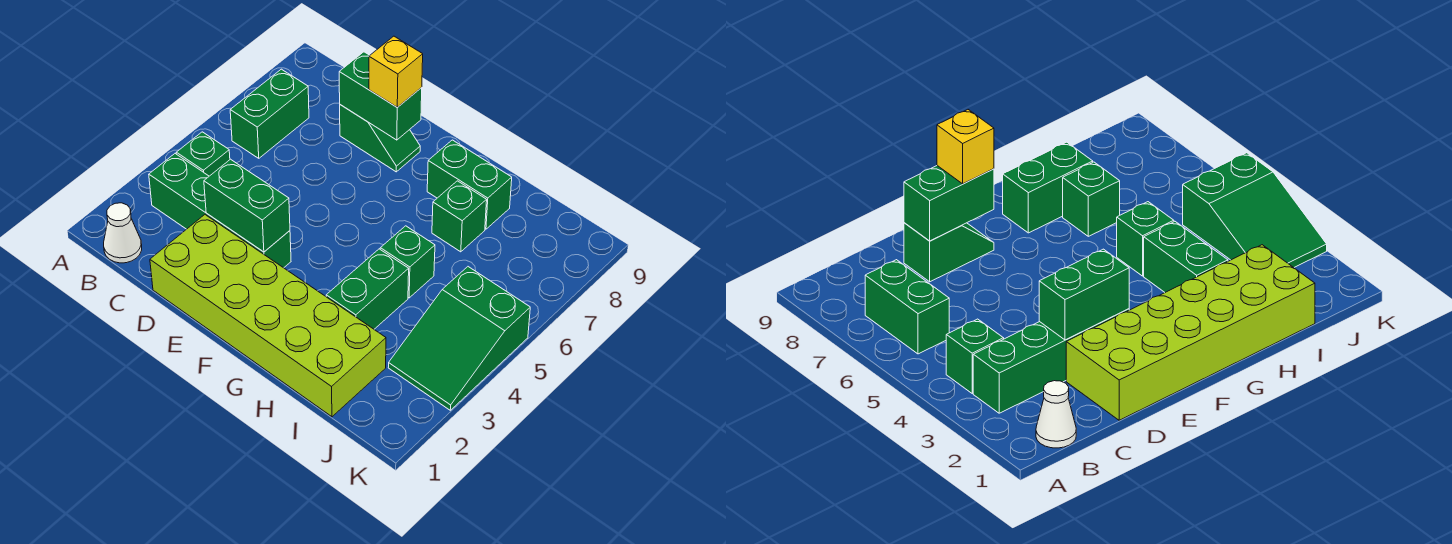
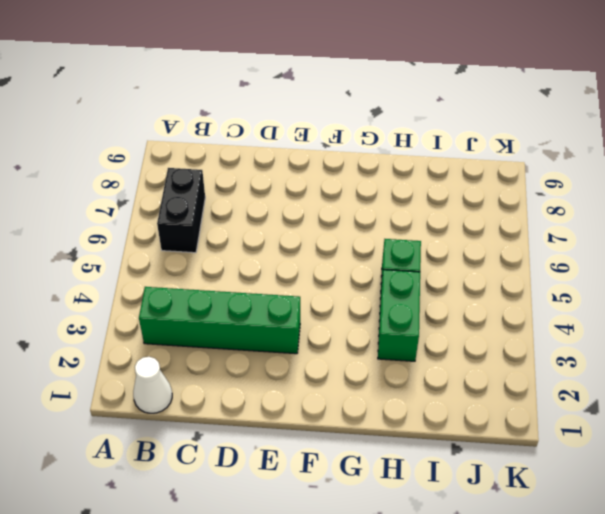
black brick B6:B7 level 1 -> green brick B6:B7 level 1
none -> green brick B4 level 1
none -> lime brick D1:I2 level 1
none -> green slope D8:E8 level 1 top D

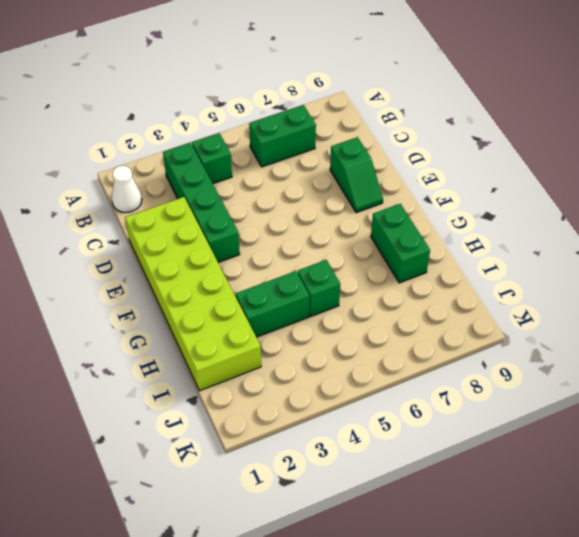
none -> green brick H7 level 1
none -> green slope J3:K5 level 1 top 5
none -> green brick D3:E3 level 2

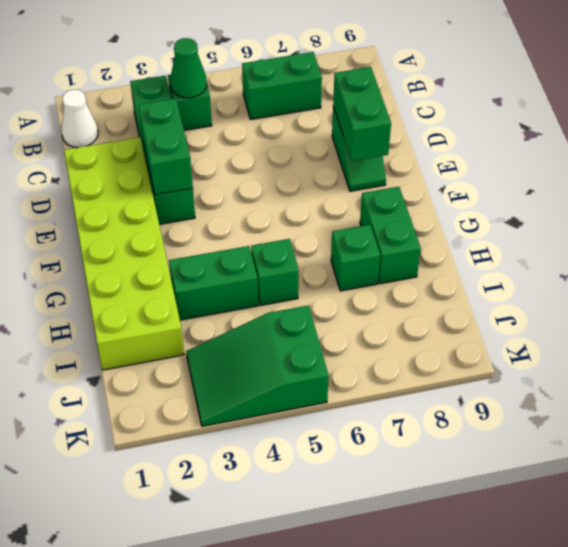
green cone B4 level 2 -> none
none -> yellow brick E8 level 3

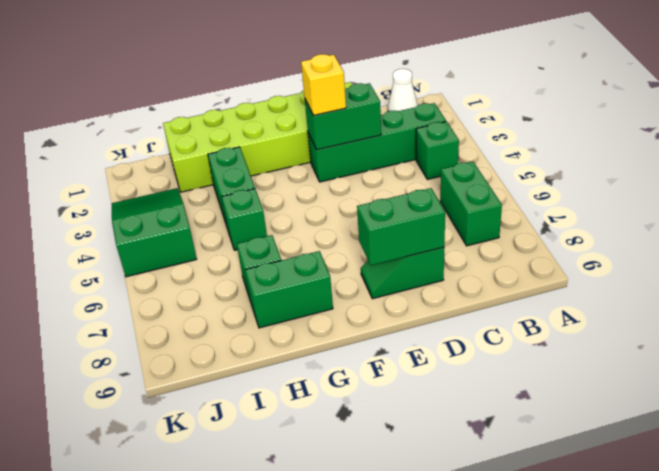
yellow brick E3 level 3 -> yellow brick E8 level 3

